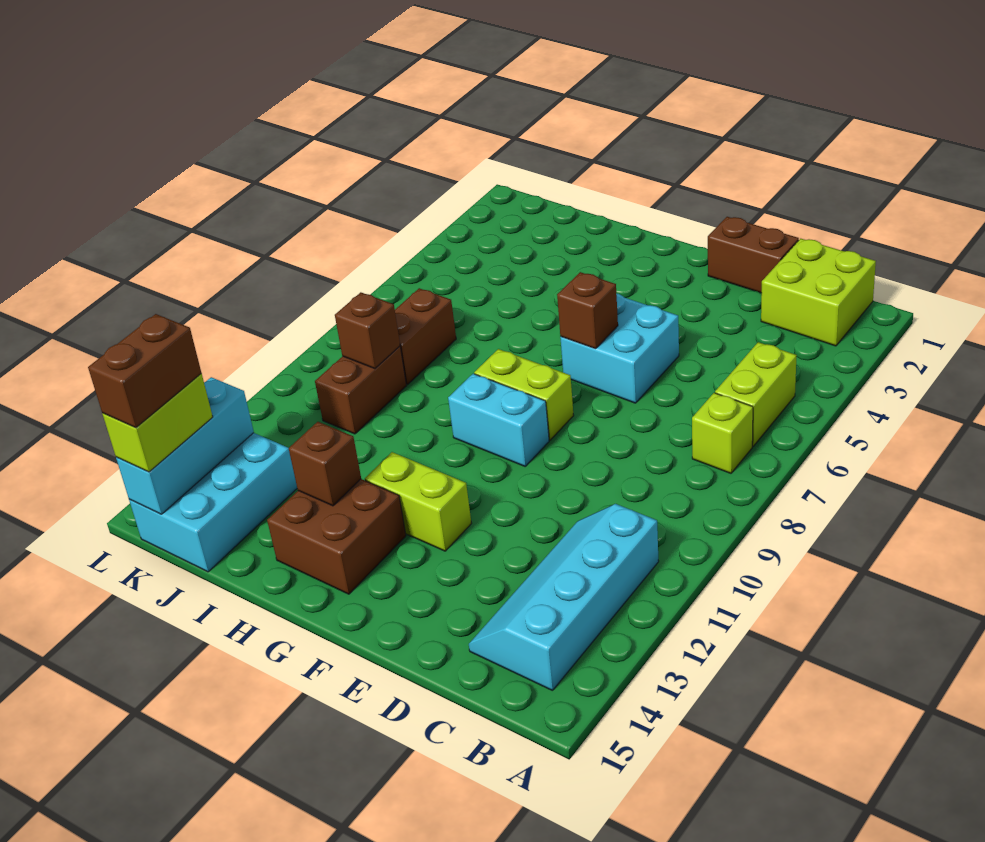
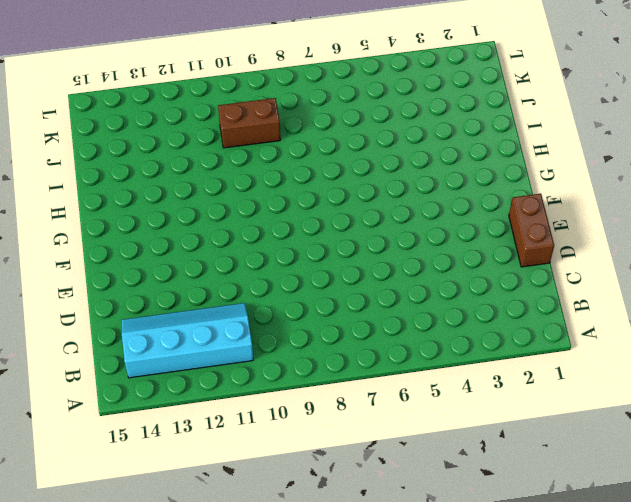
none -> lime brick B1:C2 level 1
none -> lime brick B5:B6 level 1
none -> lime brick B7 level 1

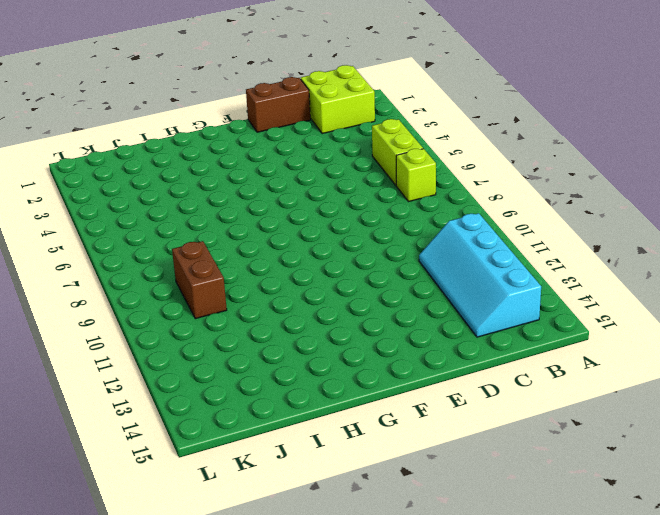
none -> cyan brick E5:F6 level 1
none -> lime brick F8:G8 level 1
none -> cyan brick F9:G9 level 1

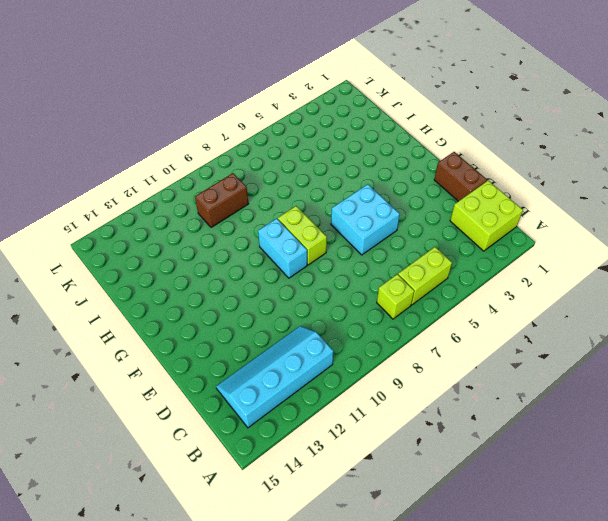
none -> lime brick F12:G12 level 1
none -> brown brick G13:H14 level 1
none -> brown brick J7:J8 level 1

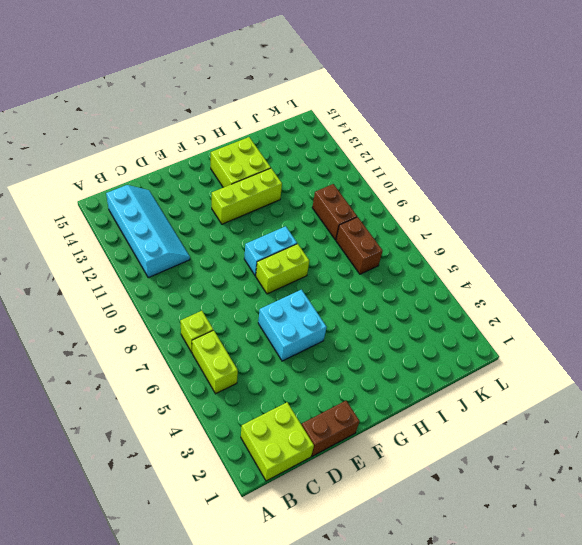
lime brick F12:H12 level 1 -> lime brick F12:G12 level 1
lime brick G13:H14 level 1 -> brown brick G13:H14 level 1
none -> cyan brick J13:K15 level 1
none -> brown brick F6 level 2
none -> brown brick H13 level 2

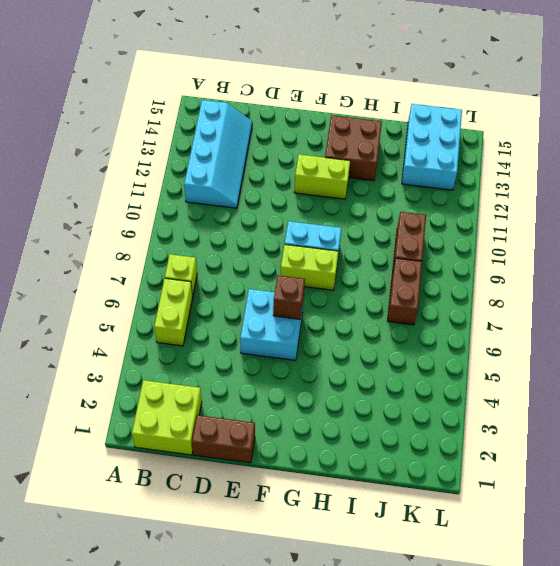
none -> brown brick H13 level 2
none -> brown brick J9 level 2
none -> cyan brick K13:K15 level 2

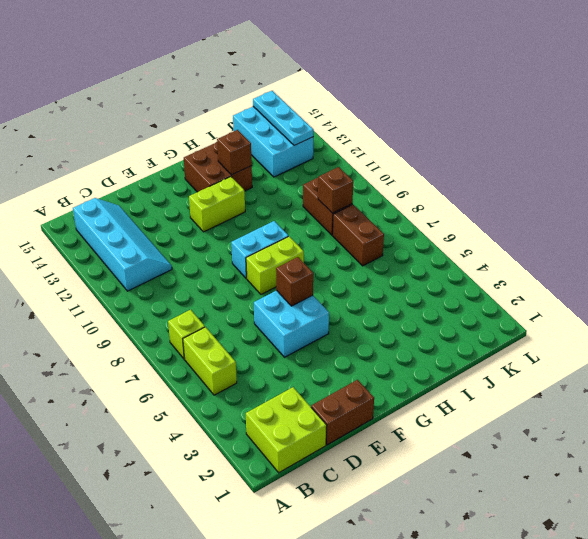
cyan plate K13:K15 level 2 -> cyan brick K13:K15 level 2
none -> lime brick K14:K15 level 3
none -> brown brick K14:K15 level 4

